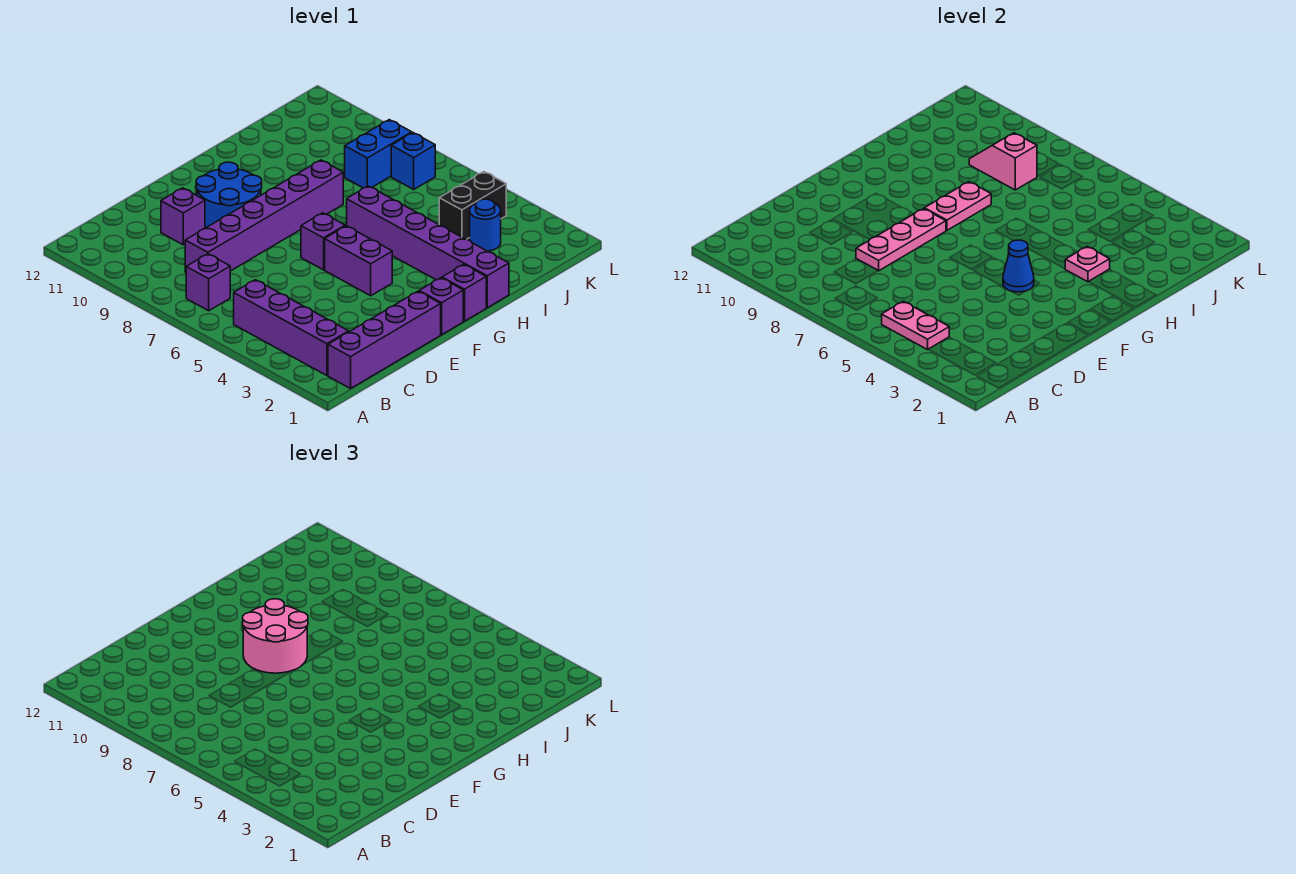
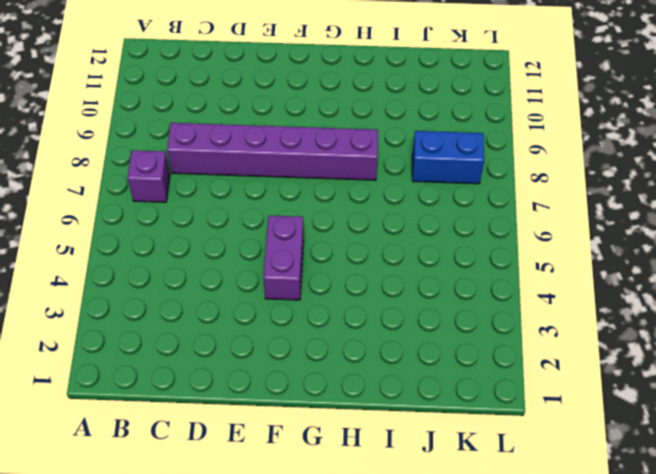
none -> purple brick B1:E1 level 1
none -> purple brick B2:B5 level 1
none -> purple brick D10 level 1

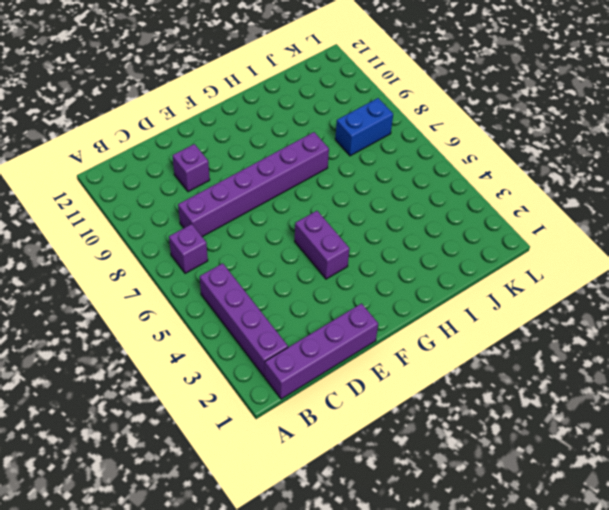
none -> blue round brick E9:F10 level 1
none -> purple brick F1 level 1
none -> purple brick F6 level 1

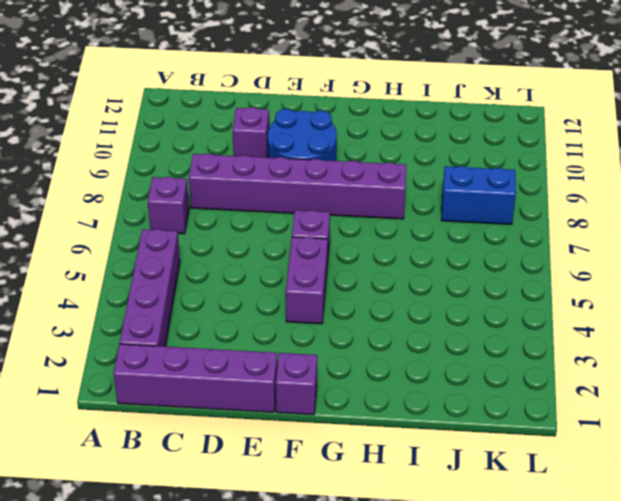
none -> purple brick G1 level 1
none -> purple brick H1:H6 level 1
none -> blue round brick J3 level 1

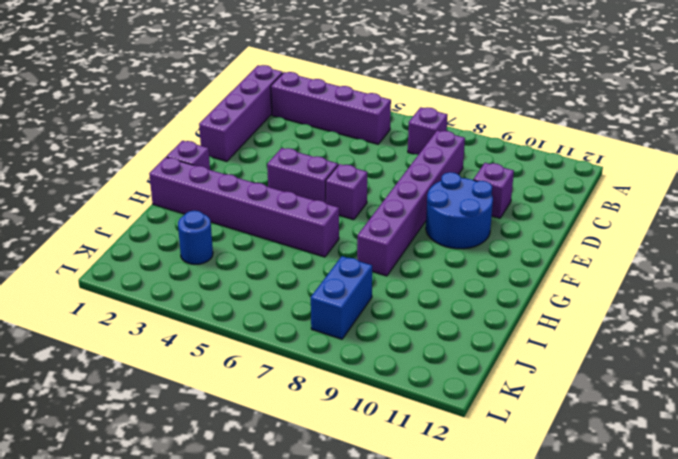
none -> purple brick F1 level 1
none -> black brick J4:K4 level 1
none -> blue brick K7 level 1

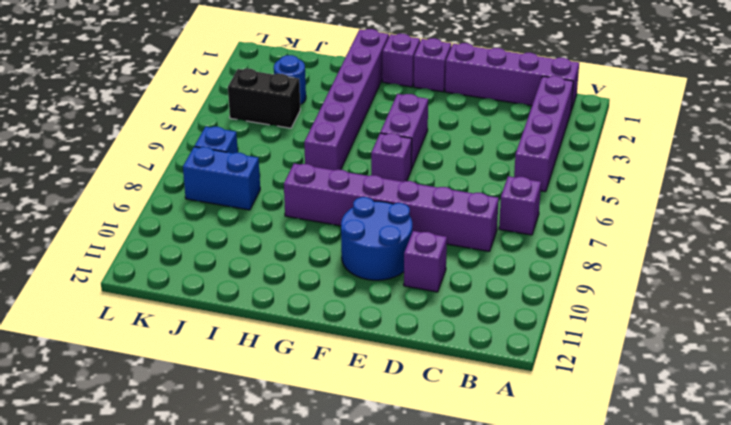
none -> pink plate B4:B5 level 2
none -> pink plate D8:F8 level 2
none -> blue cone F4 level 2

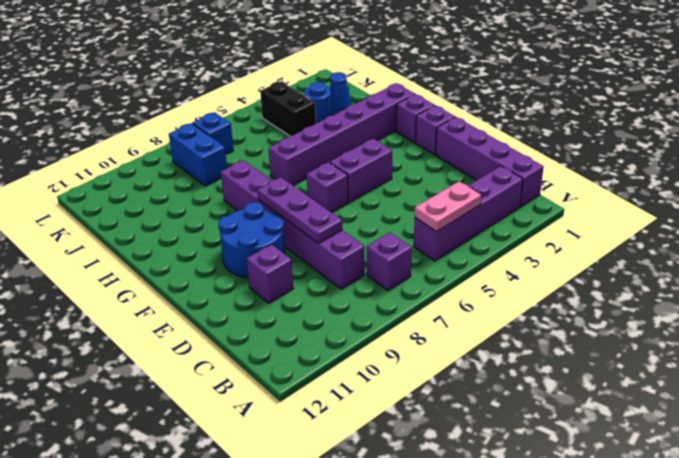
purple plate D8:F8 level 2 -> pink plate D8:F8 level 2
blue cone J2 level 1 -> blue cone F4 level 2
none -> pink plate G8:H8 level 2
none -> pink plate H3 level 2
none -> pink slope J8:J9 level 2 top 8

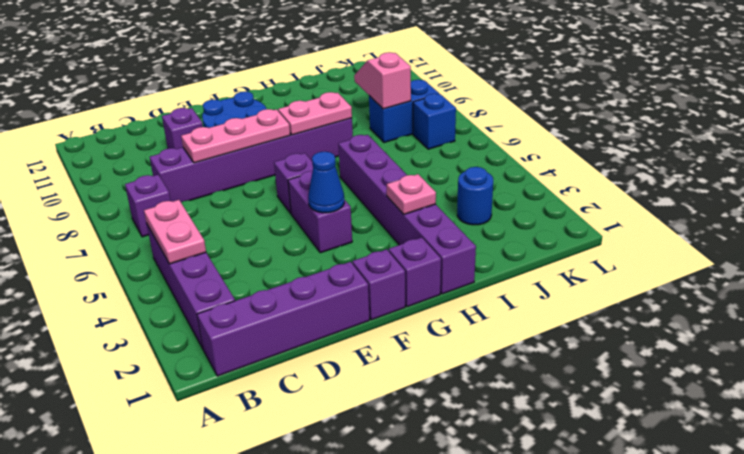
none -> black brick J4:K4 level 1
none -> pink round brick F8:G9 level 3

